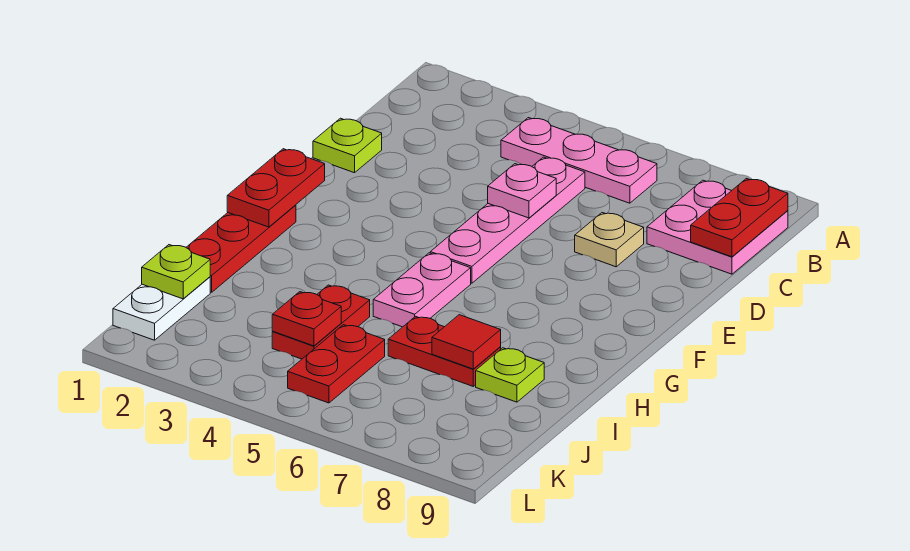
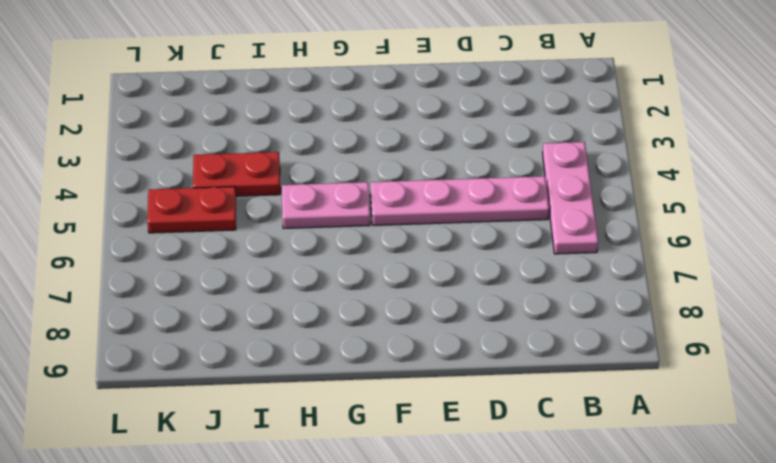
none -> pink plate B8:C9 level 1
none -> lime plate D1 level 1
none -> tan plate D7 level 1

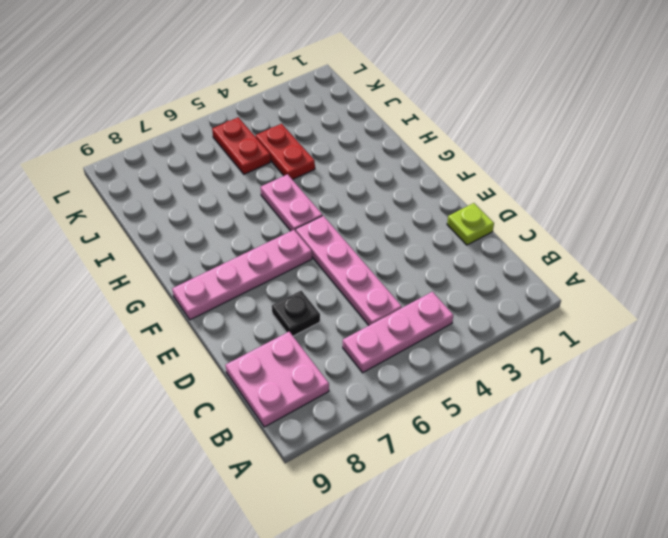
black plate D7 level 1 -> tan plate D7 level 1
pink plate F6:F9 level 1 -> none
none -> red plate G1:I1 level 1
none -> red plate I6:I7 level 1
none -> lime plate I8 level 1

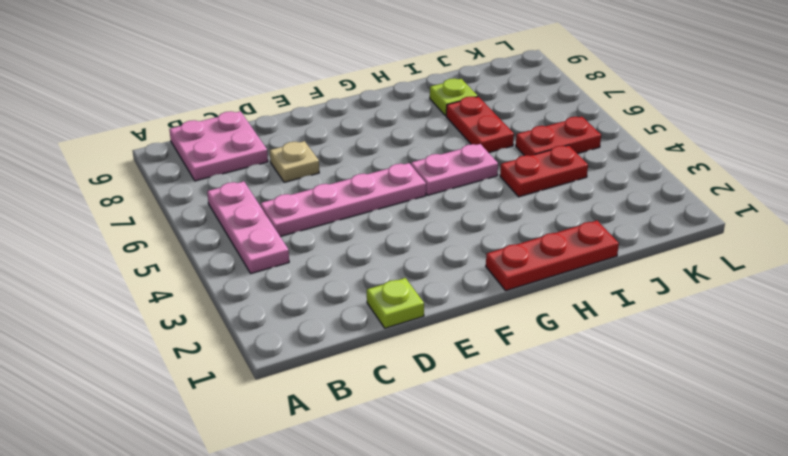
none -> white plate J1:K1 level 1
none -> red plate B9:C9 level 2
none -> pink plate D5 level 2

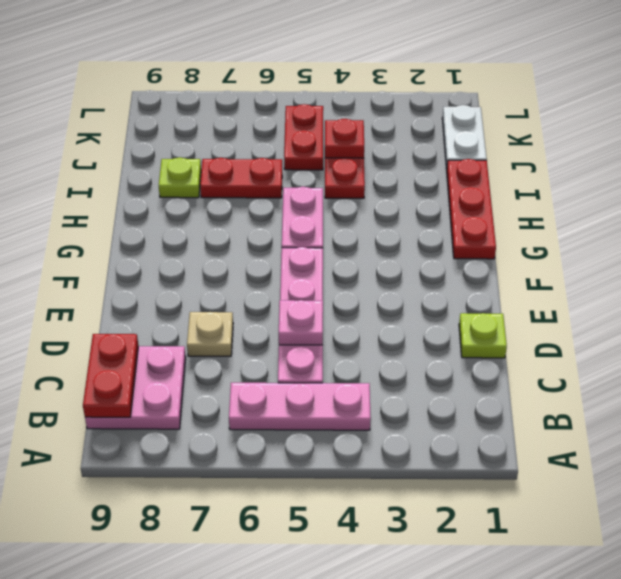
none -> red plate F1:G1 level 2
none -> red tile I7 level 2
none -> lime plate J1 level 2

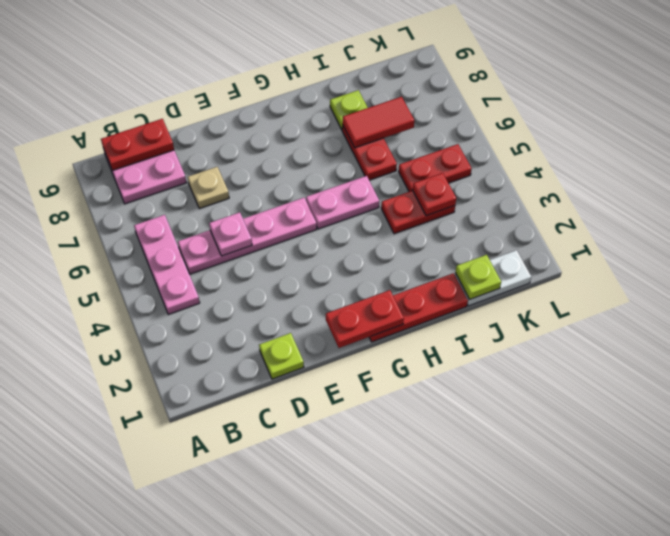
red tile I7:J7 level 2 -> red tile I7 level 2

